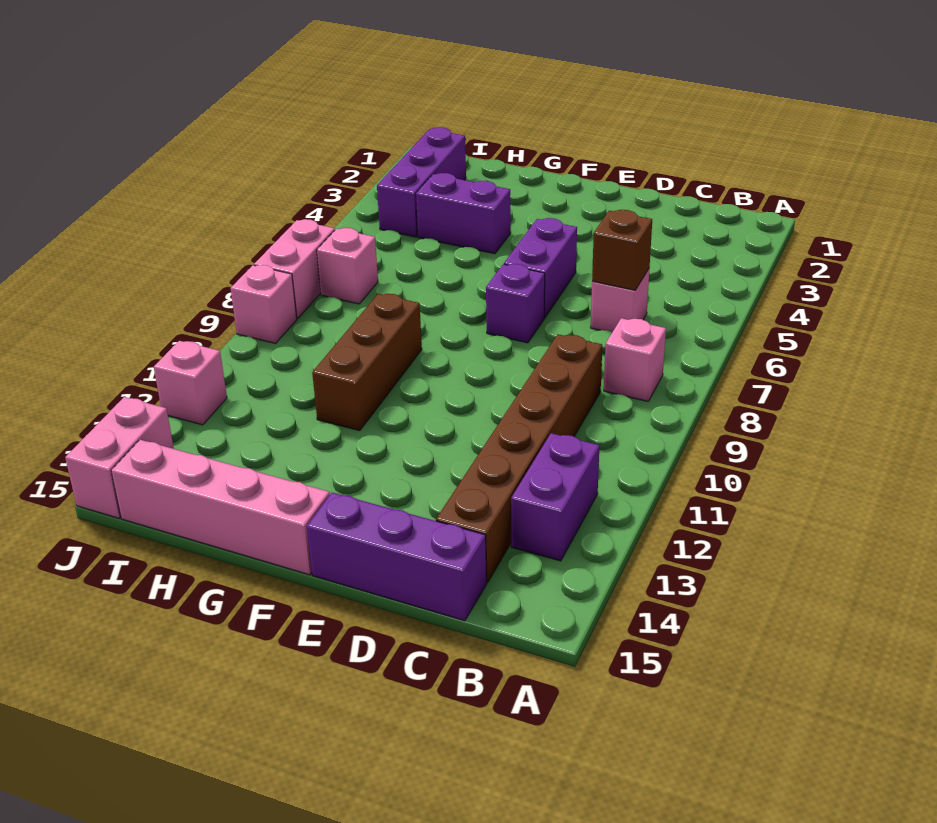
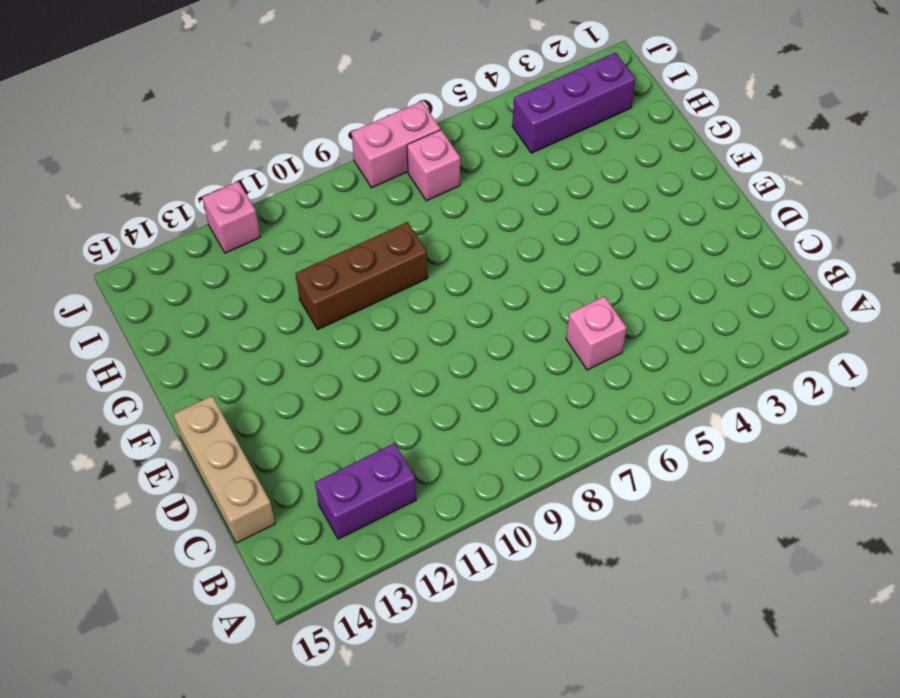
tan brick C15:E15 level 1 -> purple brick C15:E15 level 1
none -> pink brick B8 level 1
none -> brown brick C9:C14 level 1
none -> purple brick E5:E6 level 1

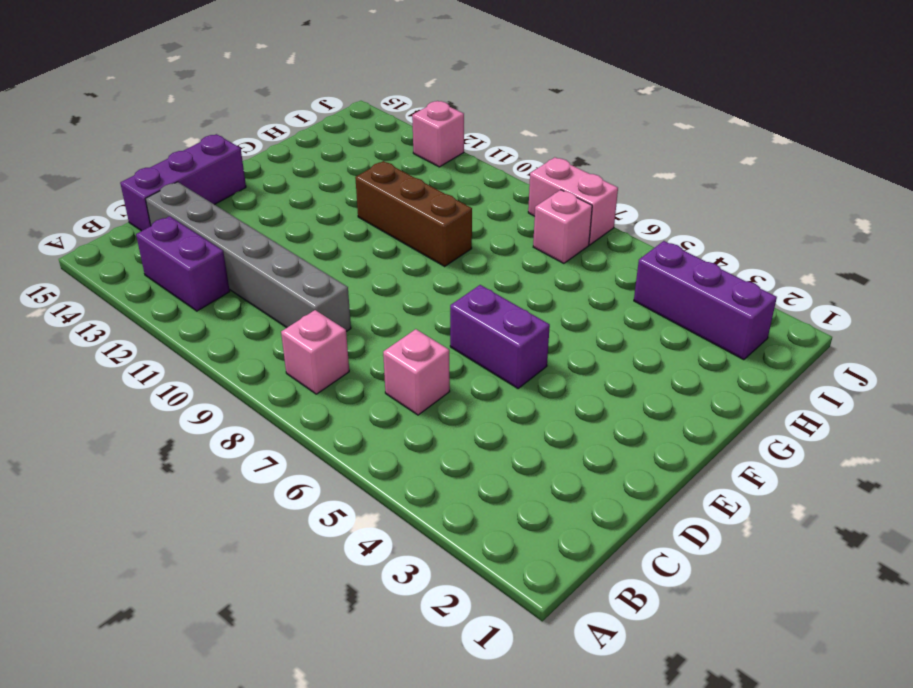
grey brick C9:C14 level 1 -> brown brick C9:C14 level 1
none -> purple brick E7 level 1
none -> pink brick F15:I15 level 1
none -> purple brick G4:H4 level 1

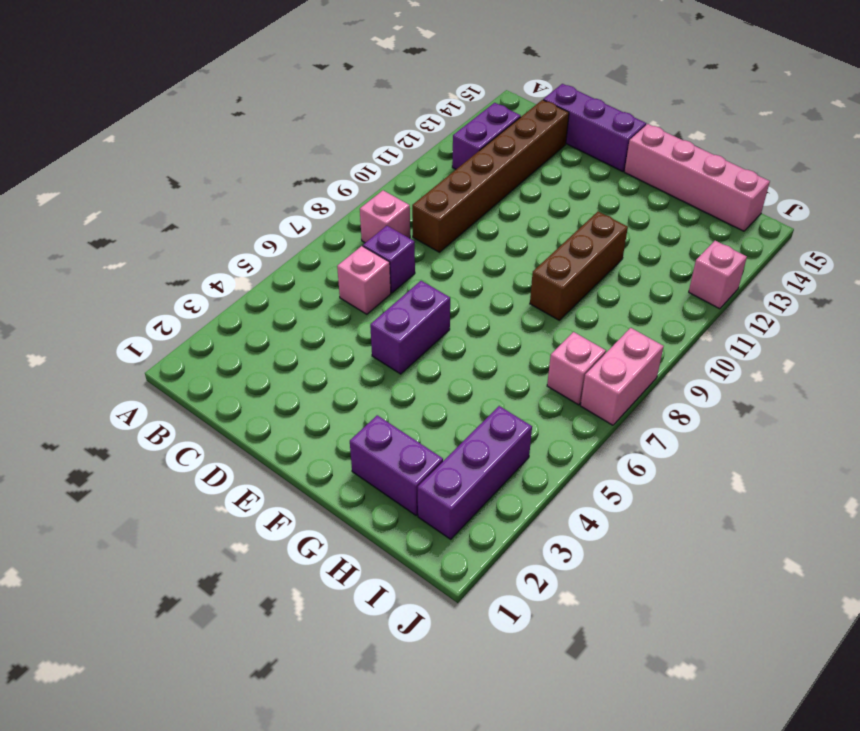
purple brick C7 level 1 -> purple brick E7 level 1
purple brick G2:H2 level 1 -> purple brick G4:H4 level 1
none -> pink brick J9 level 1
none -> pink brick J14:J15 level 1
none -> brown brick C6 level 2

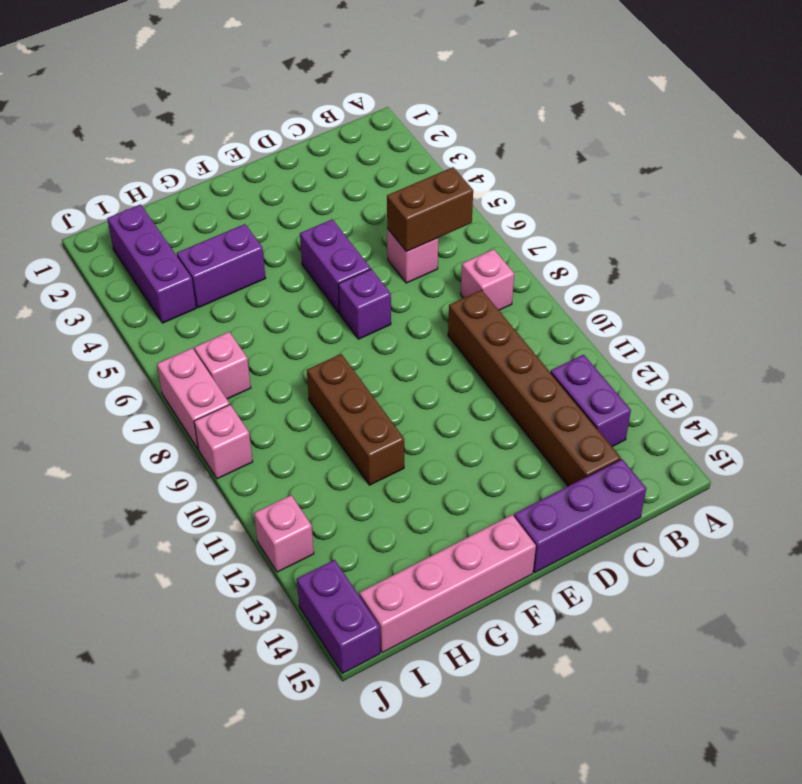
brown brick B6:C6 level 2 -> brown brick C6 level 2
purple brick J14:J15 level 1 -> pink brick J14:J15 level 1

